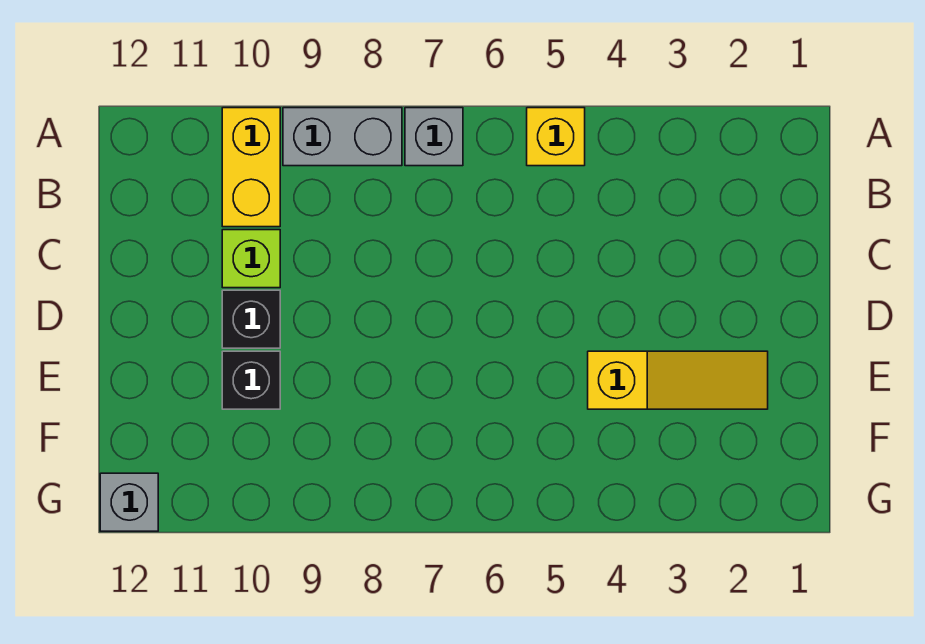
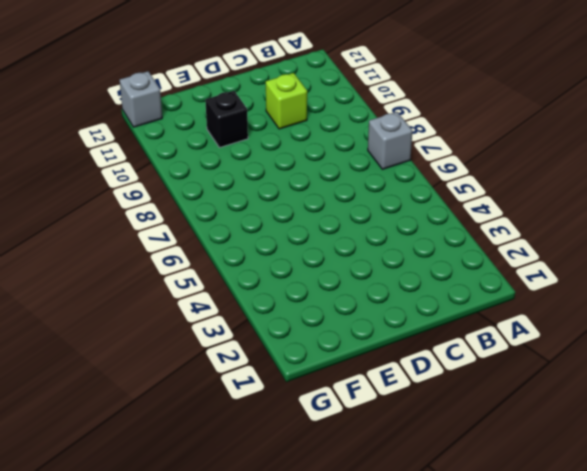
none -> yellow brick A5 level 1
none -> grey brick A8:A9 level 1

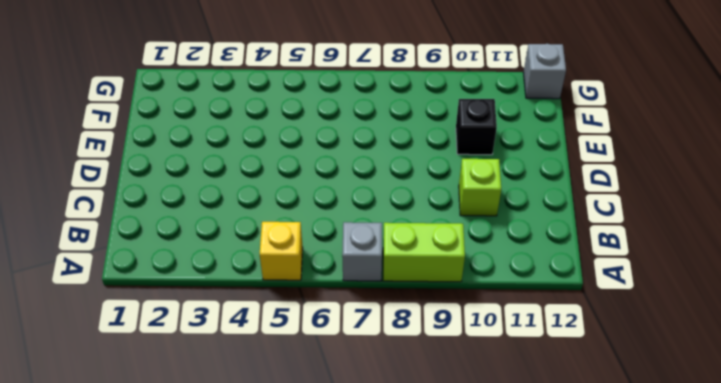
lime brick A8:A9 level 1 -> grey brick A8:A9 level 1
none -> yellow brick A10:B10 level 1
none -> black brick D10 level 1

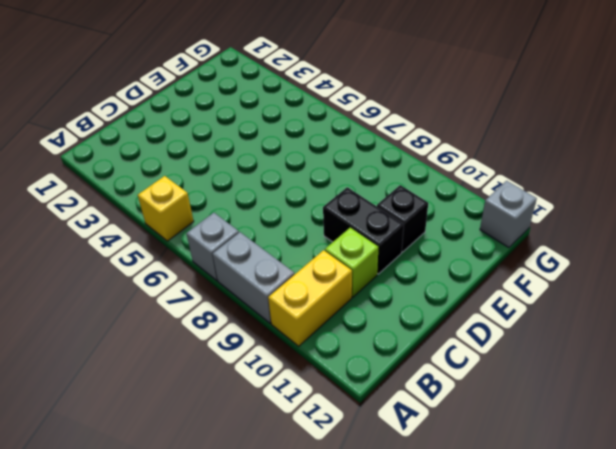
black brick D9:D10 level 1 -> black brick D10 level 1
none -> yellow slope E2:E4 level 1 top 4

